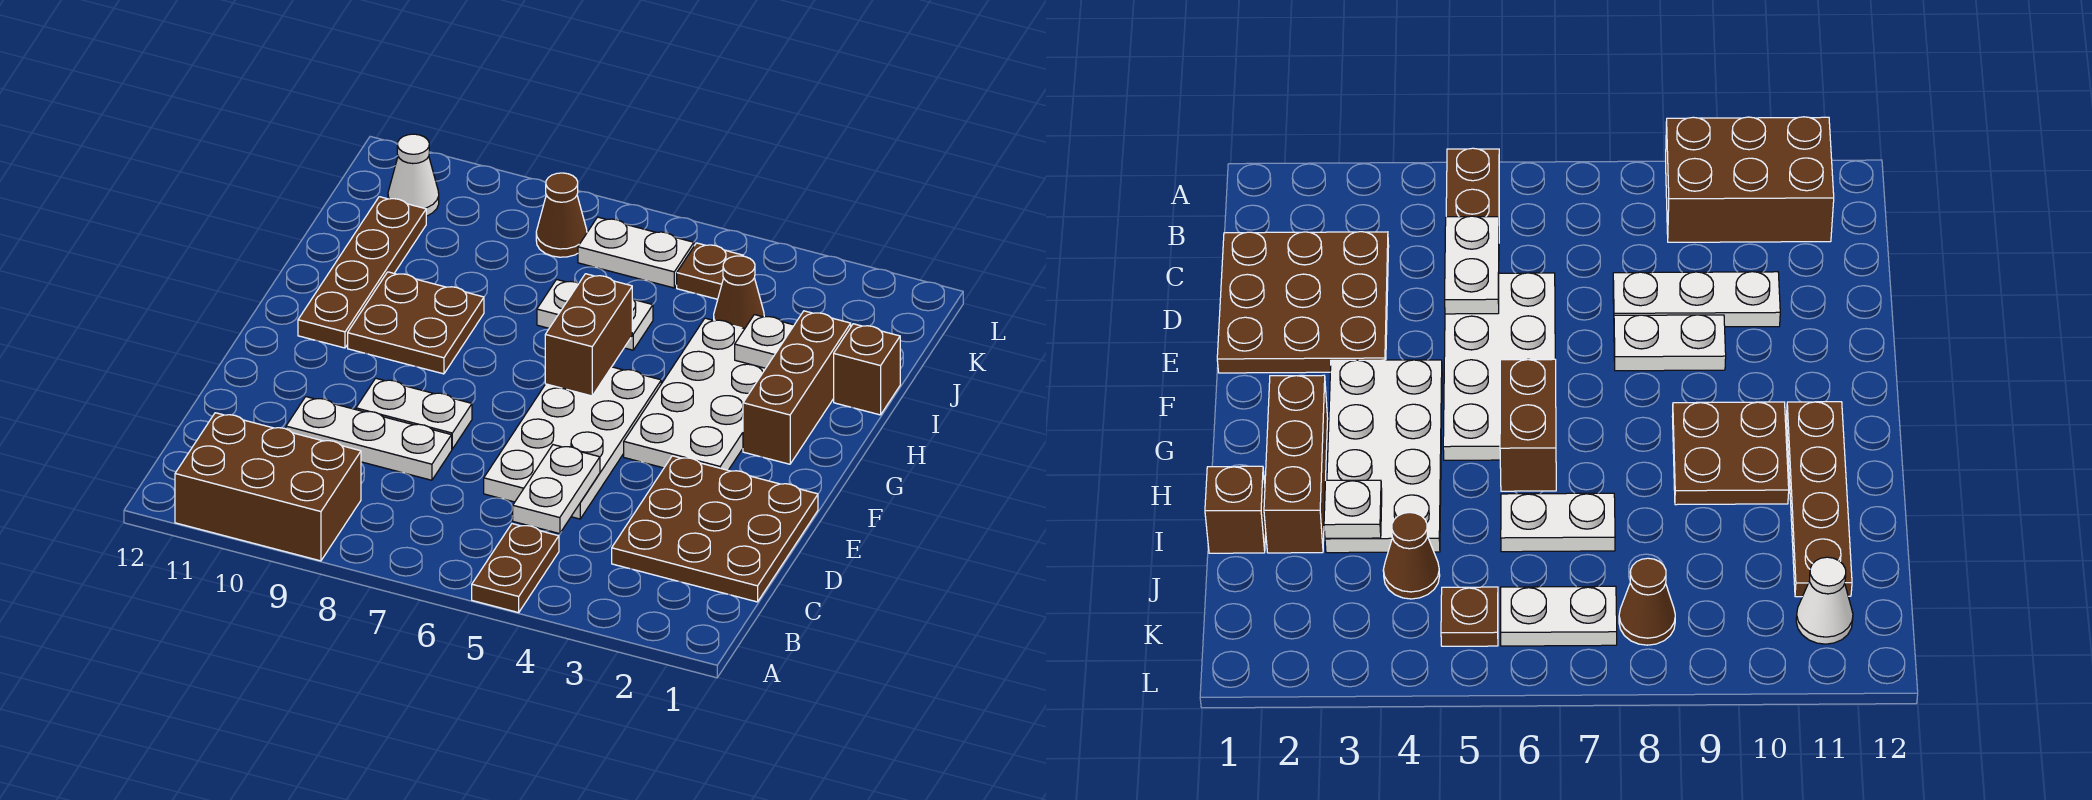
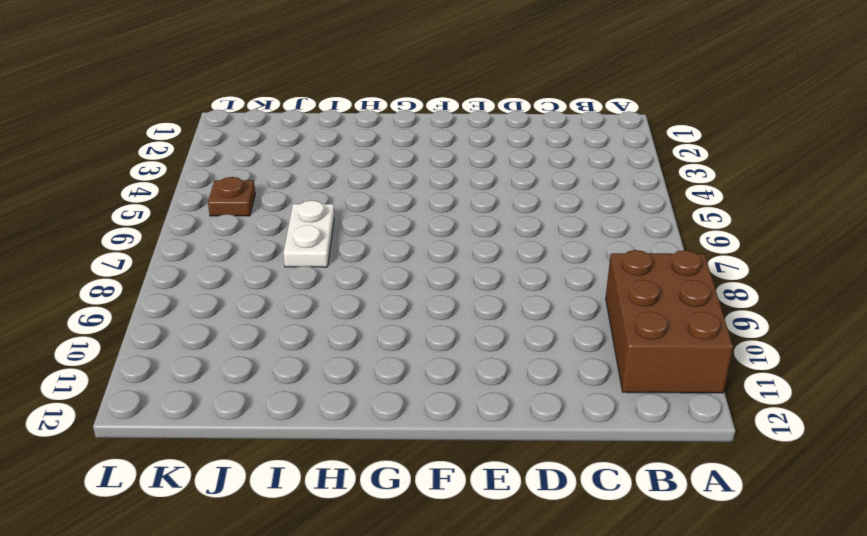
none -> brown plate A5:B5 level 1
none -> brown plate C1:E3 level 1
none -> white plate D5:G6 level 1

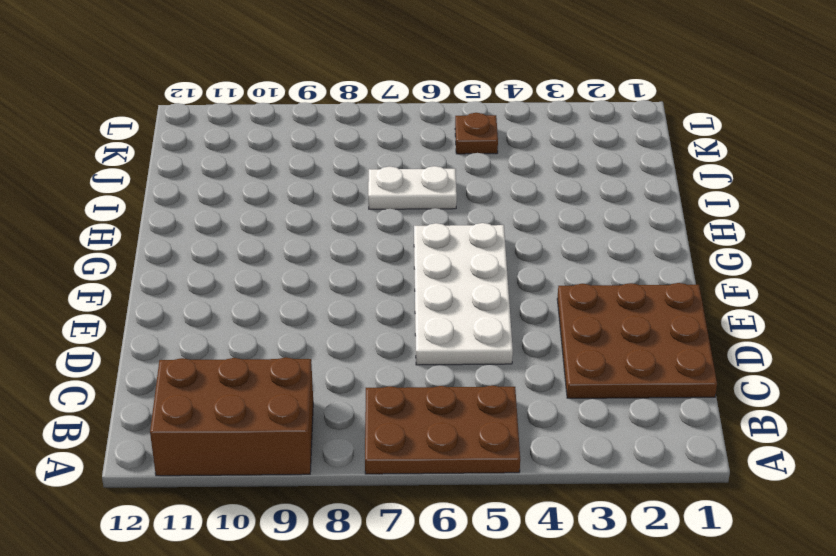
brown plate A5:B7 level 1 -> brown plate A5:B5 level 1
none -> white plate D8:D10 level 1
none -> white plate E8:E9 level 1
none -> white plate F3:I4 level 1

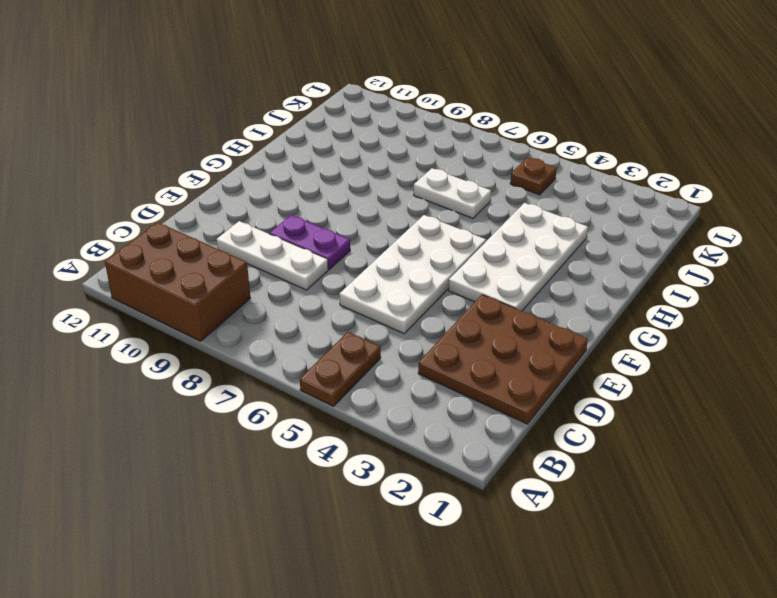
purple plate E8:E9 level 1 -> white plate E8:E9 level 1
none -> brown brick G2:I2 level 1
none -> brown plate G9:H10 level 1
none -> brown plate G11:J11 level 1

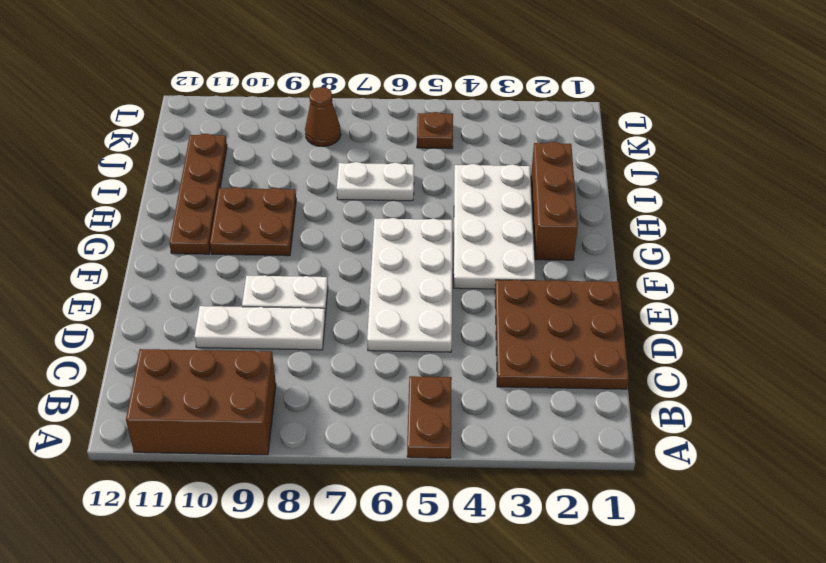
none -> brown brick I1 level 1
none -> brown cone J4 level 1
none -> white plate K6:K7 level 1

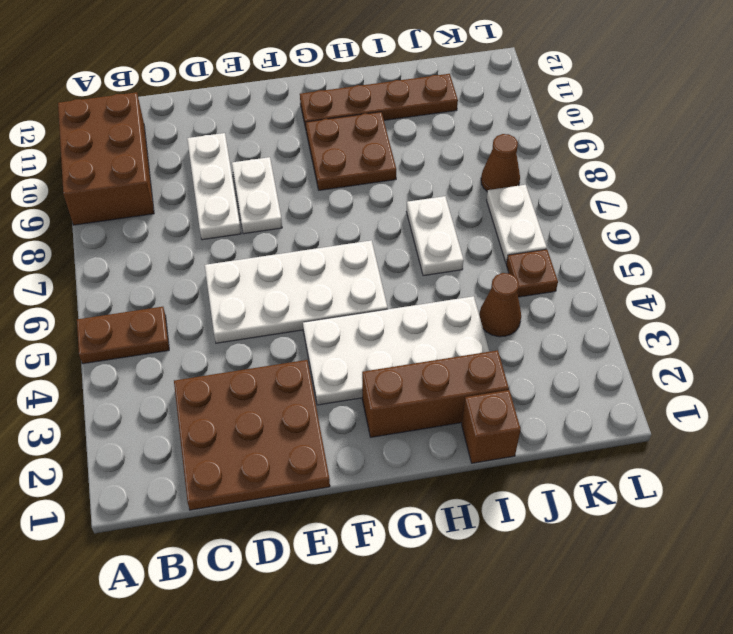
none -> white cone K11 level 1
none -> white plate C5:D5 level 2
none -> brown brick G6:H6 level 2

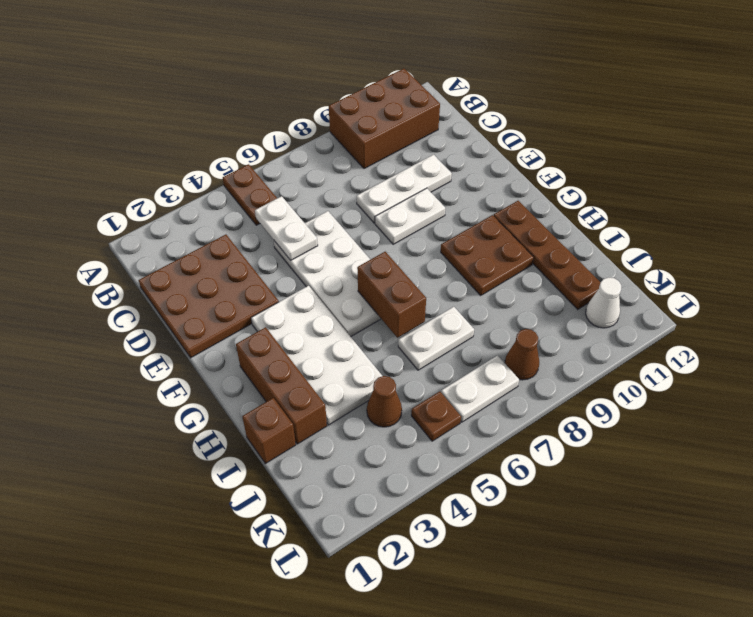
none -> white plate I3 level 2

